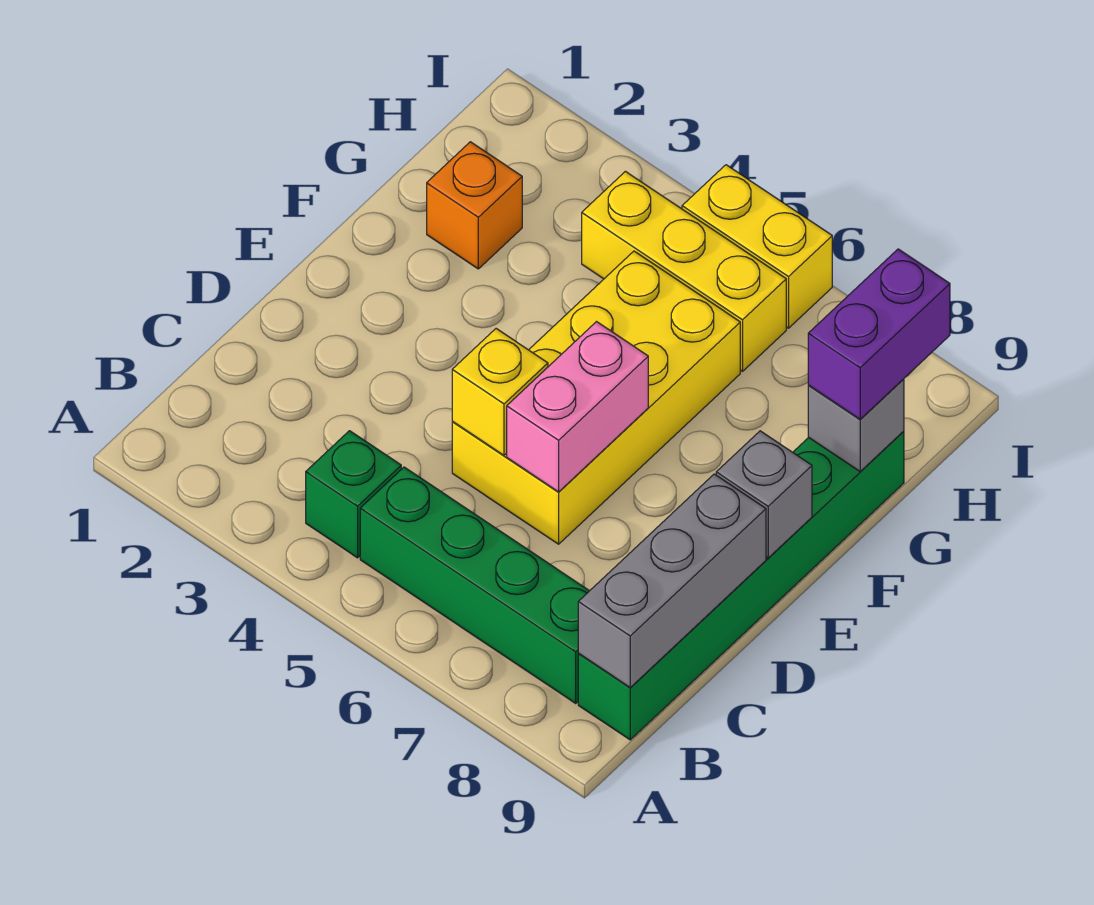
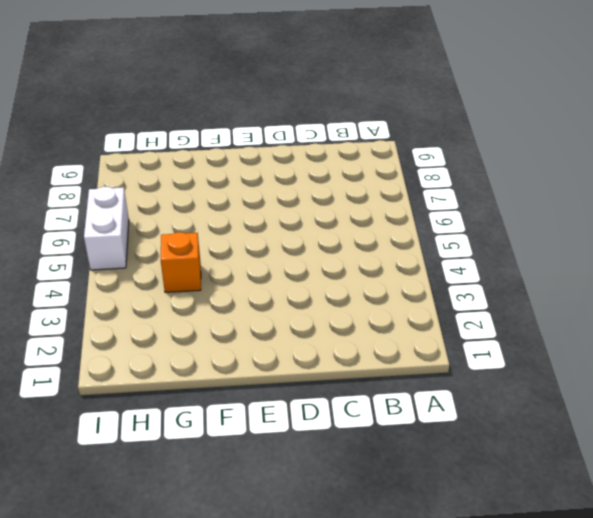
orange brick G4 level 1 -> orange brick G2 level 1
white brick I5:I6 level 1 -> yellow brick I5:I6 level 1
none -> green brick B4 level 1
none -> green brick B5:B8 level 1
none -> green brick B9:G9 level 1

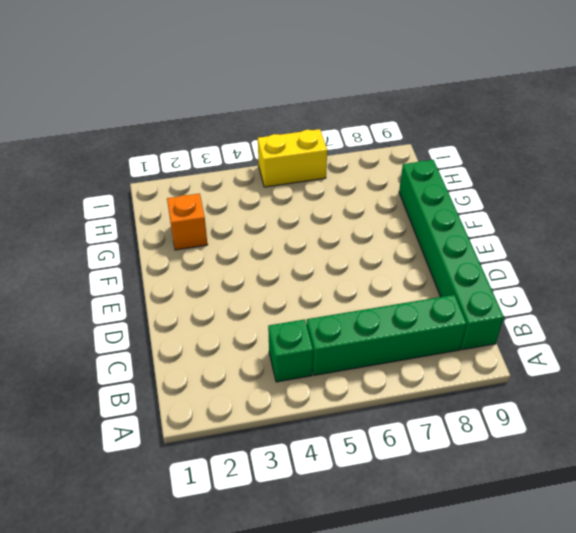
none -> yellow brick D5:G6 level 1
none -> yellow brick H4:H6 level 1
none -> grey brick B9:D9 level 2

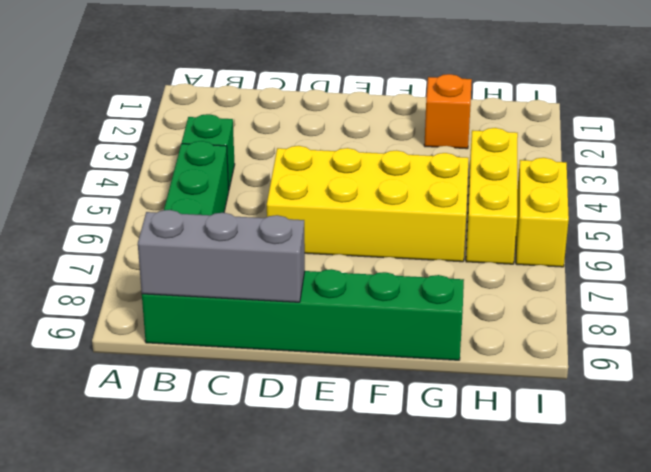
none -> yellow brick D5 level 2
none -> pink brick D6:E6 level 2
none -> grey brick E9 level 2

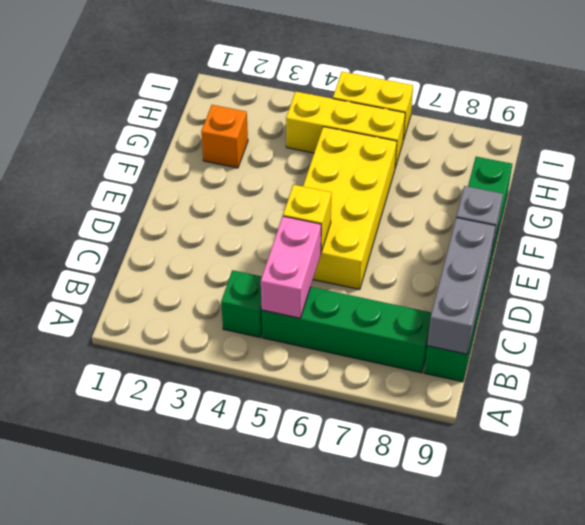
pink brick B5:C5 level 2 -> pink brick D6:E6 level 2
none -> grey brick G9 level 2
none -> purple brick G9:H9 level 3

